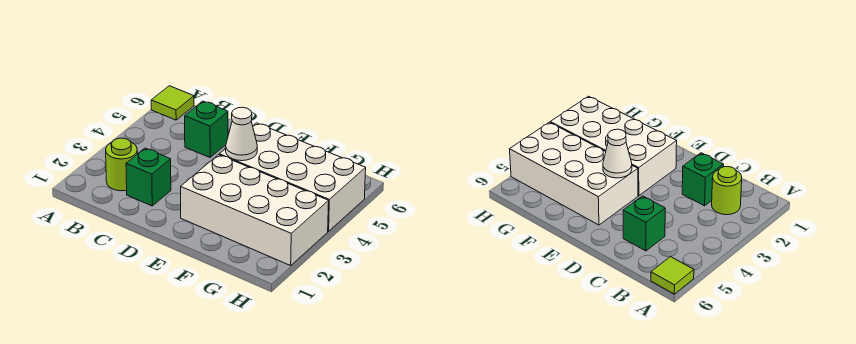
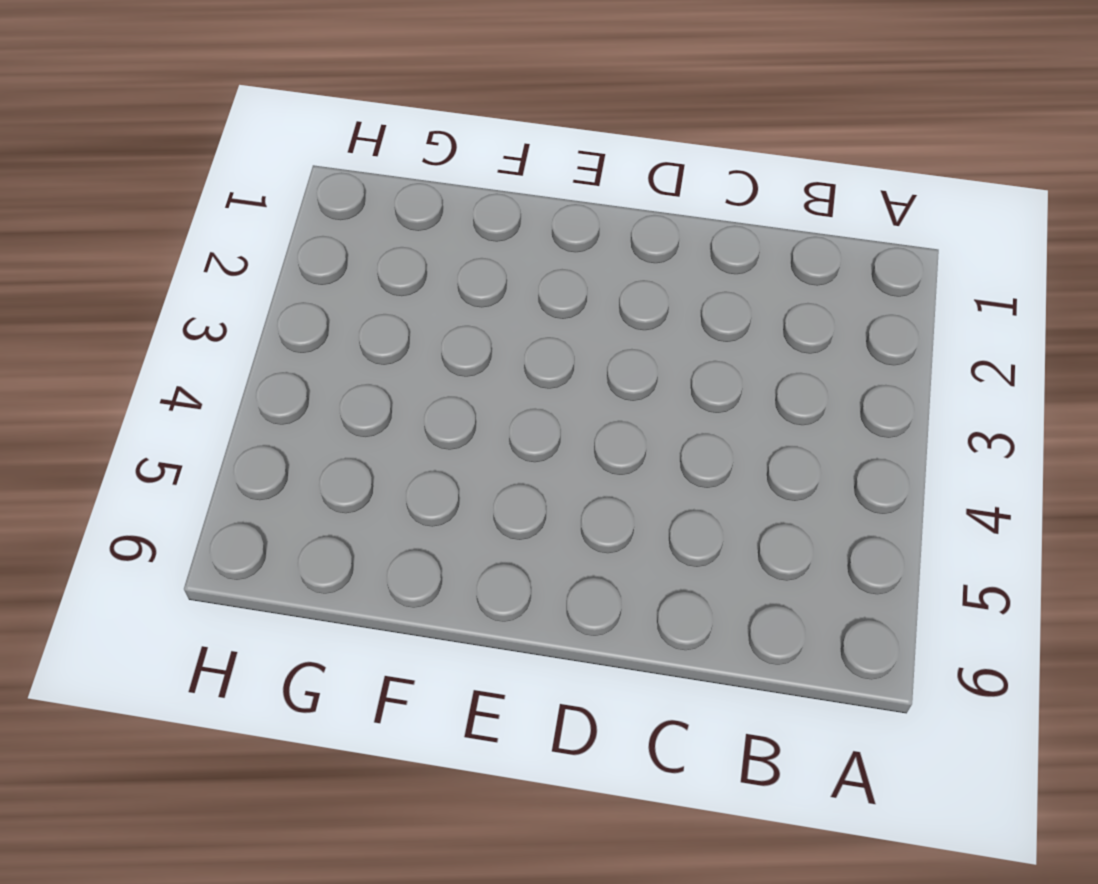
none -> lime tile A6 level 1
none -> lime round brick B2 level 1

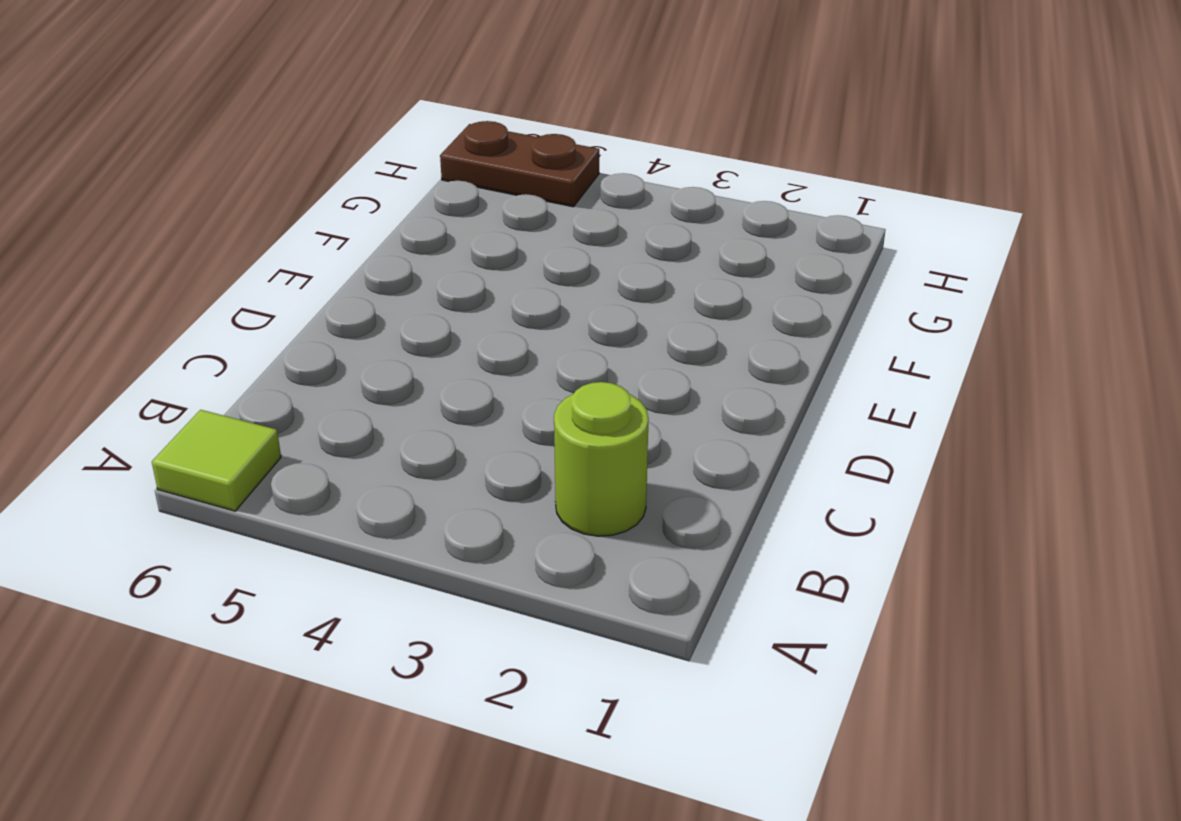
brown plate H5:H6 level 1 -> white brick E4:H5 level 1
none -> green brick C2 level 1
none -> green brick C5 level 1

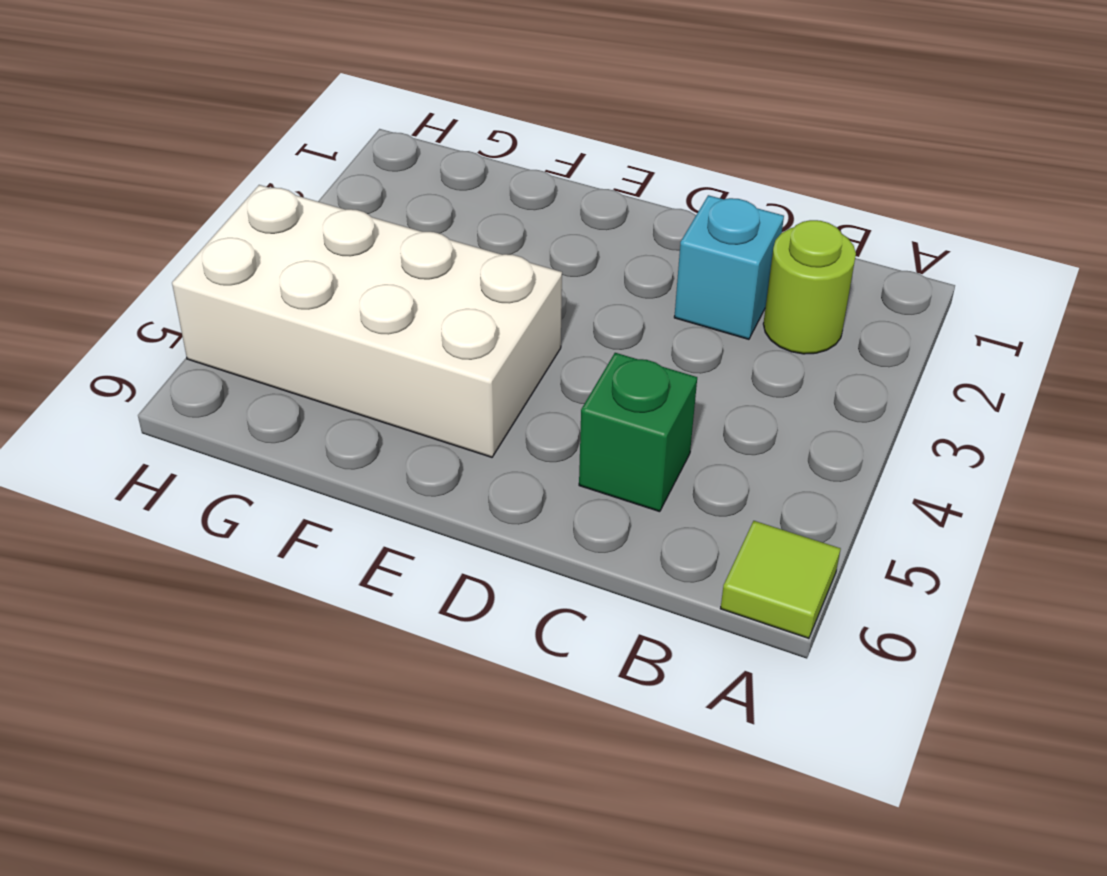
cyan brick C2 level 1 -> green brick C2 level 1
none -> white brick E2:H3 level 1
none -> white cone E4 level 2

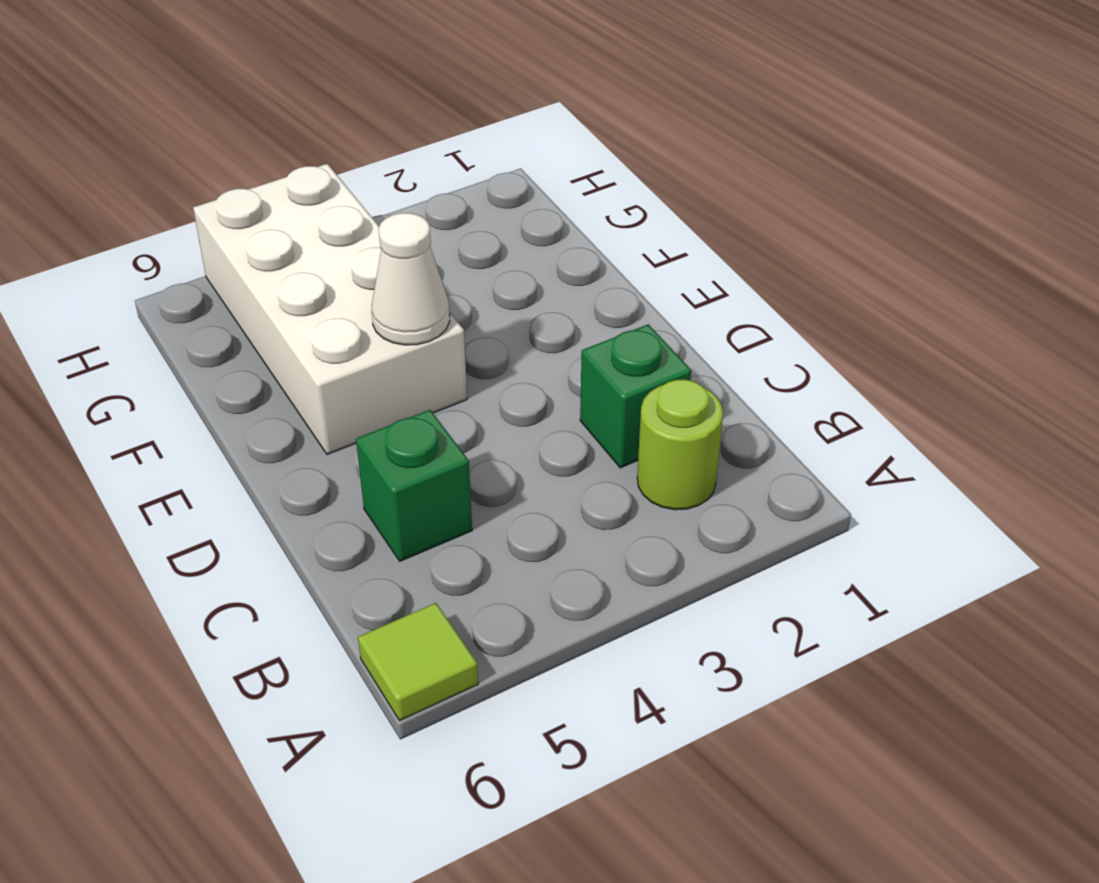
none -> white brick E2:H3 level 1

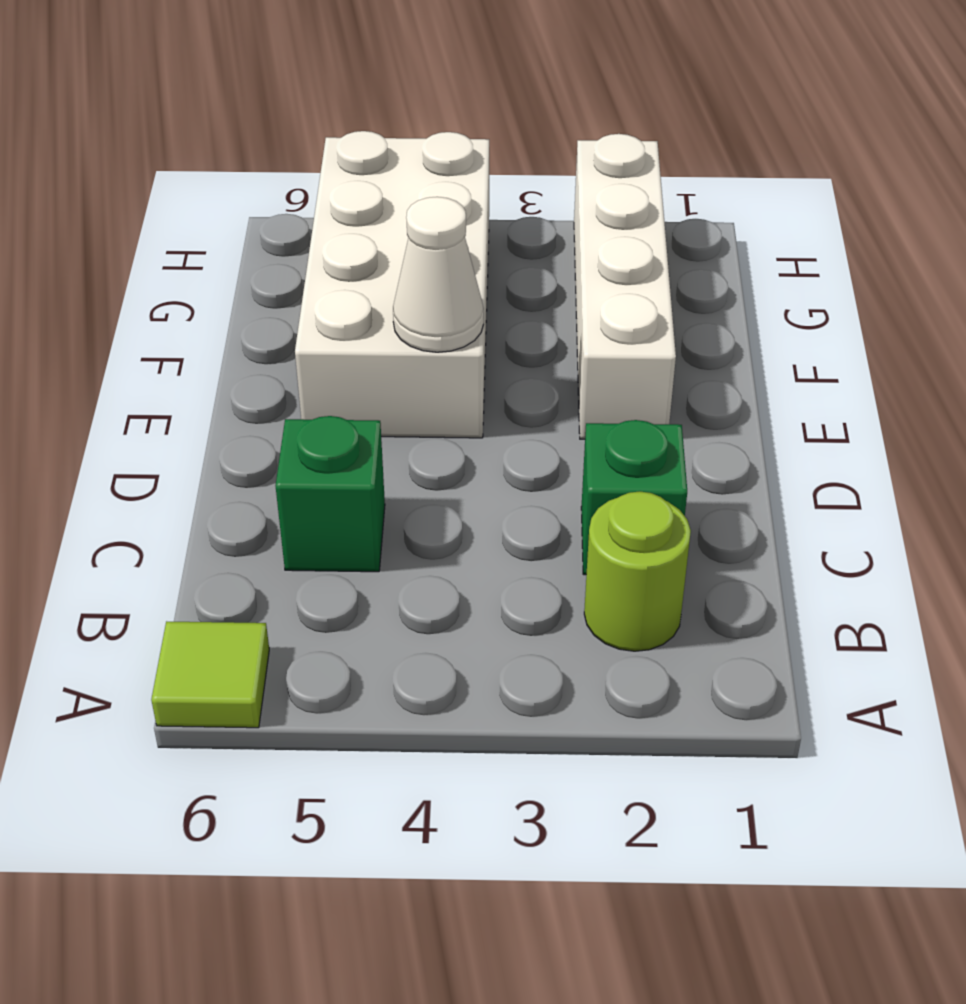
white brick E2:H2 level 1 -> white brick E2:H3 level 1

